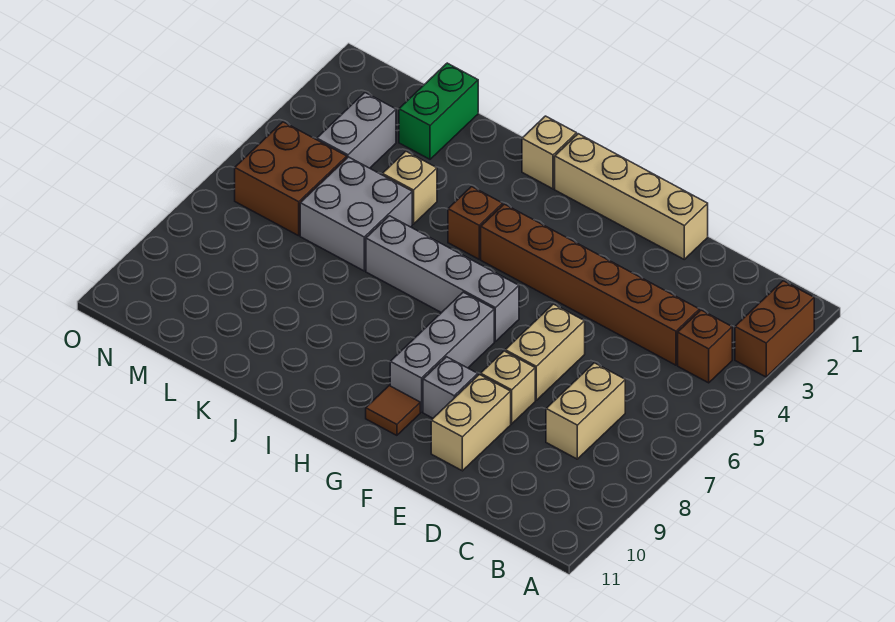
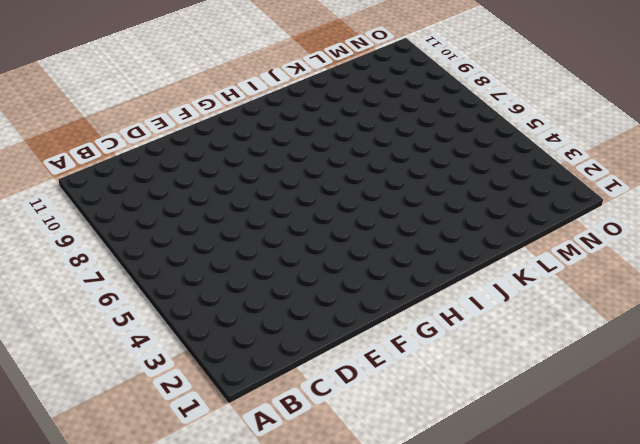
none -> brown brick A2:A3 level 1
none -> brown brick B4 level 1
none -> brown brick C4:H4 level 1

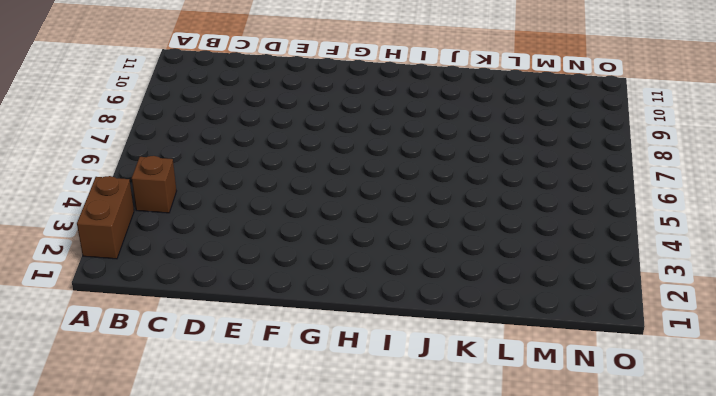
none -> brown brick C4:H4 level 1
none -> tan brick C7:C8 level 1
none -> tan brick E1:H1 level 1

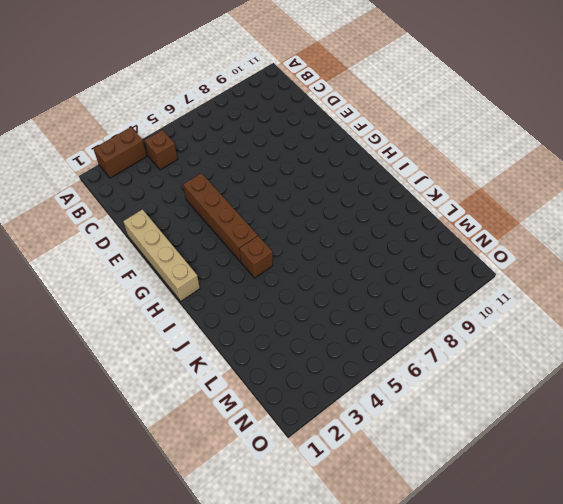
brown brick E4:H4 level 1 -> brown brick C4:H4 level 1
none -> tan brick C7:C8 level 1
none -> tan brick E6:E7 level 1
none -> tan brick E8 level 1

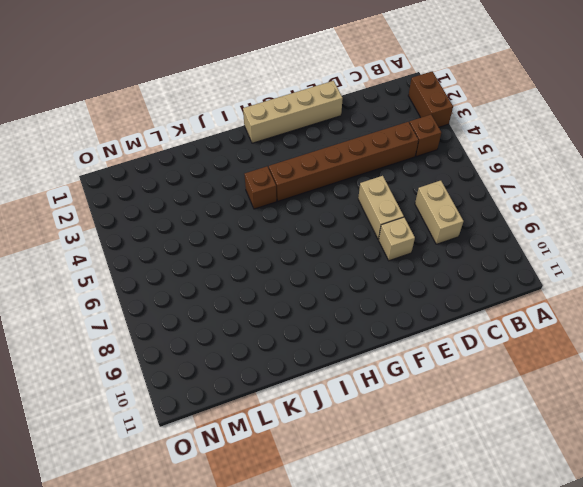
none -> tan brick E9:E10 level 1
none -> grey brick F9 level 1
none -> grey brick G6:J6 level 1

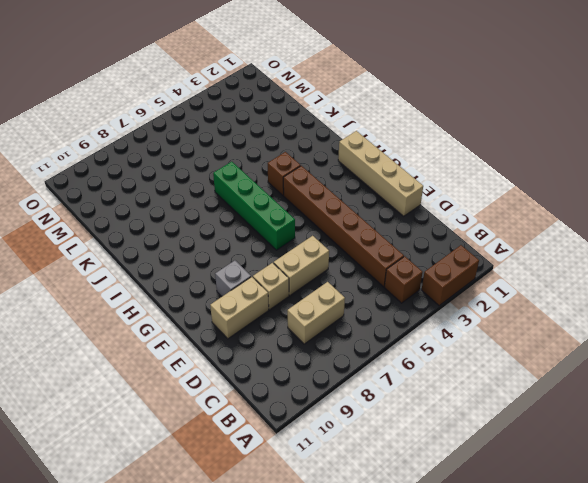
green brick G6:J6 level 1 -> grey brick G6:J6 level 1
none -> grey brick G7:G9 level 1
none -> brown tile G10 level 1
none -> tan brick I1 level 1

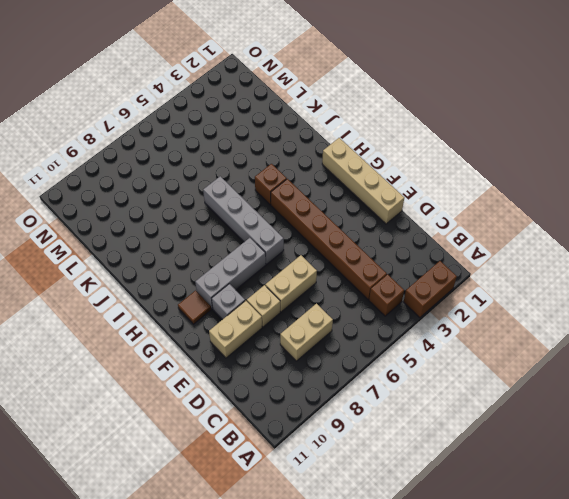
none -> tan brick I1 level 1
none -> tan brick K4 level 1
none -> grey brick K5:L6 level 1

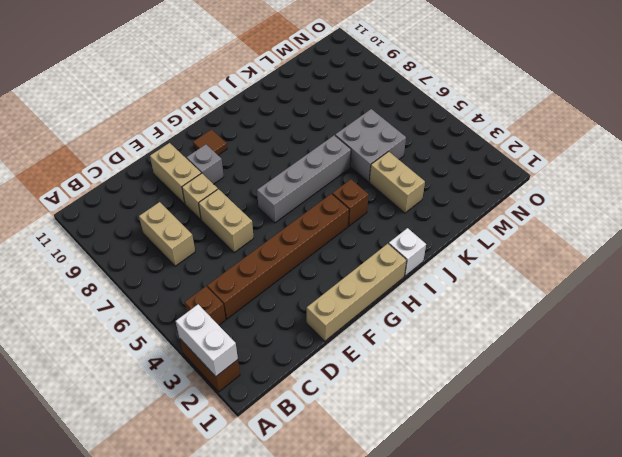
white brick A2:A3 level 2 -> none
white brick I1 level 1 -> tan brick I1 level 1
tan brick K3:K4 level 1 -> tan brick K4 level 1
none -> grey brick G7:G9 level 1
none -> green brick L1:L2 level 1
none -> grey brick M3:M4 level 1

